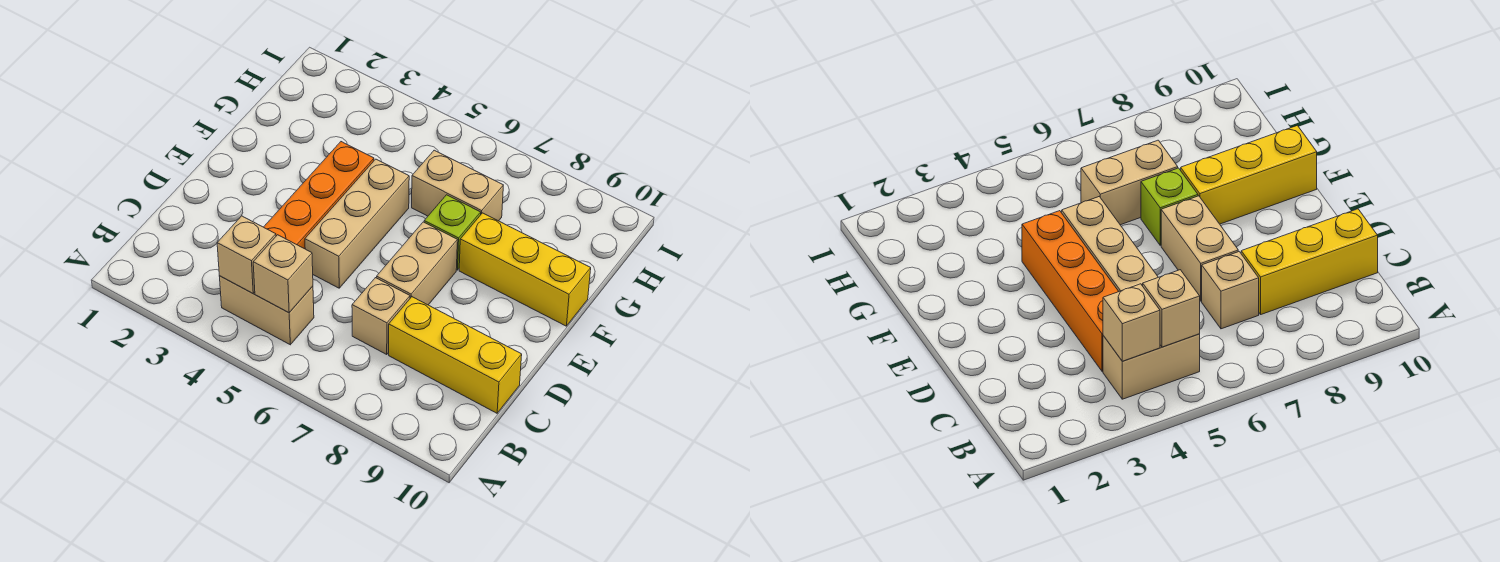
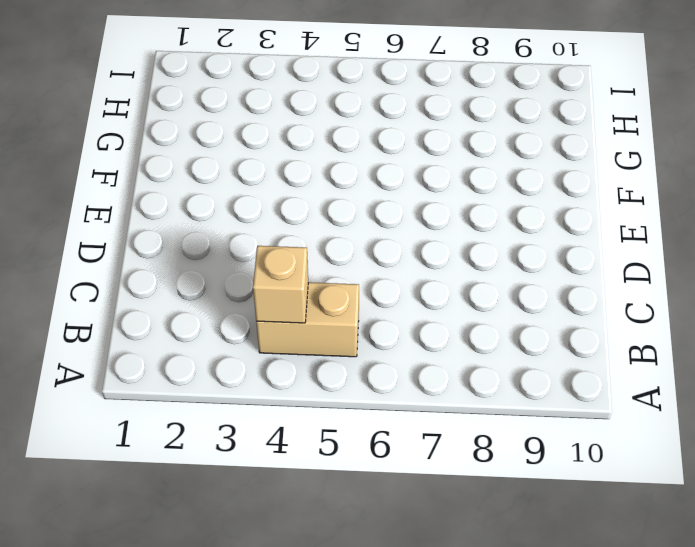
none -> orange brick C4:F4 level 1
none -> tan brick C7 level 1

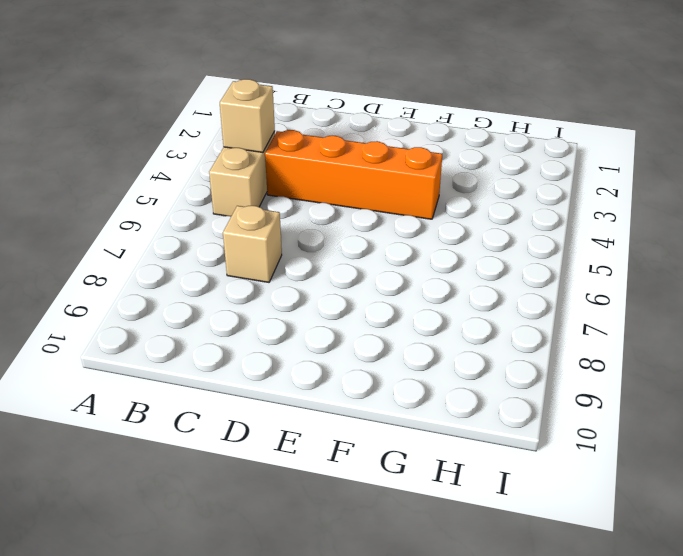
none -> yellow brick C8:C10 level 1
none -> tan brick D5:F5 level 1

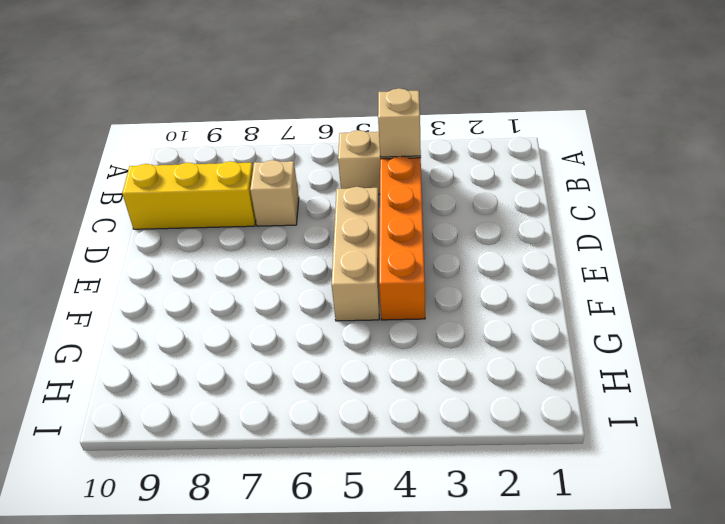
none -> tan brick D7:E7 level 1
none -> lime brick F7 level 1

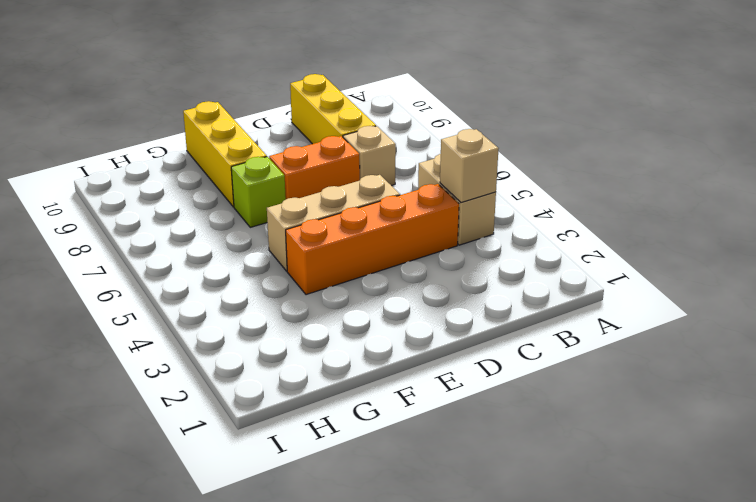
orange brick D7:E7 level 1 -> tan brick D7:E7 level 1
none -> tan brick G6:G7 level 1
none -> tan brick B5 level 2

